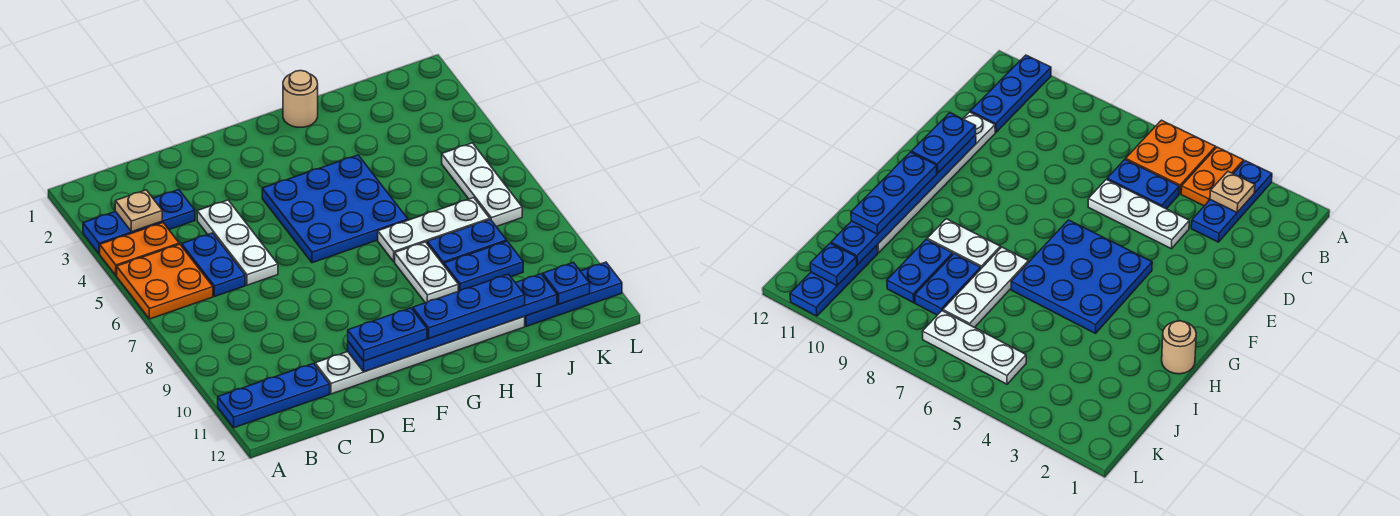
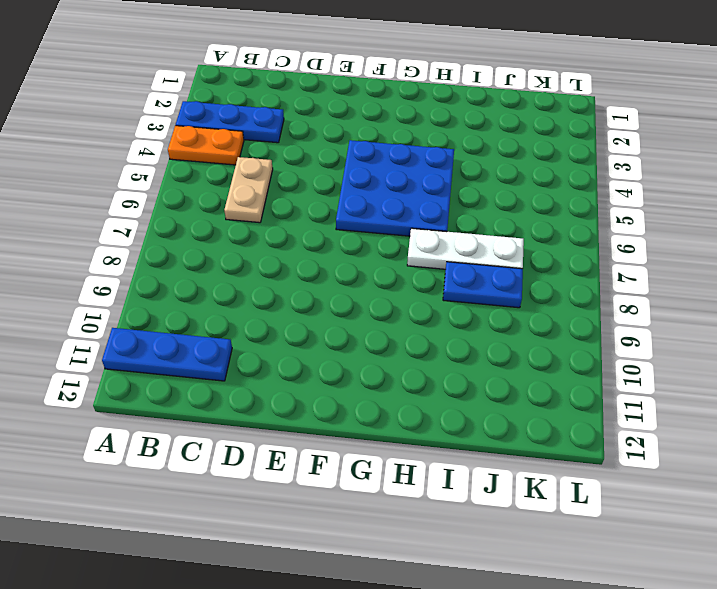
tan plate C5:C6 level 1 -> blue plate C5:C6 level 1
none -> orange plate A5:B6 level 1
none -> white plate D4:D6 level 1
none -> white plate D11:I11 level 1

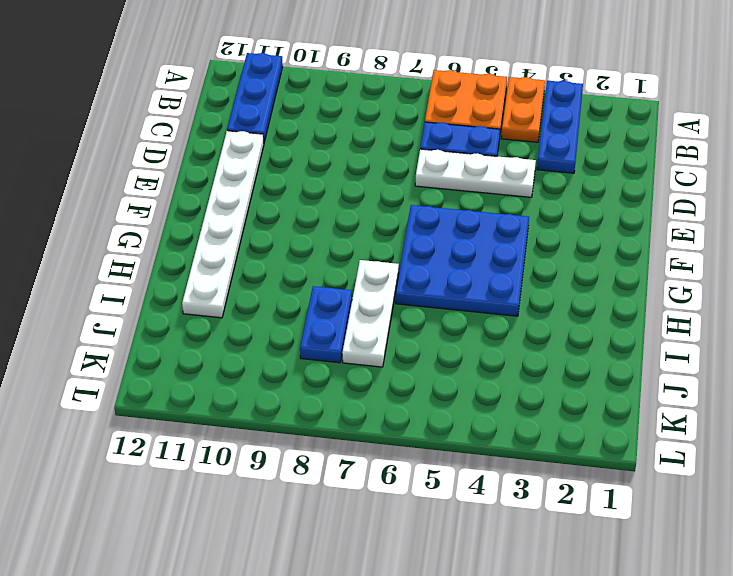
none -> tan round brick H1 level 1
none -> white plate H8:H9 level 1
none -> blue plate I9:J9 level 1

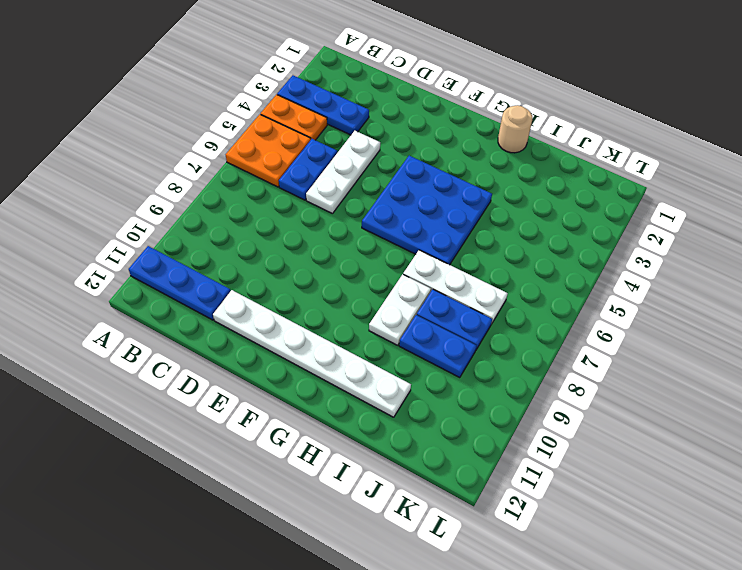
none -> blue plate J11:L11 level 1
none -> white plate K5:K7 level 1
none -> tan plate B3 level 2

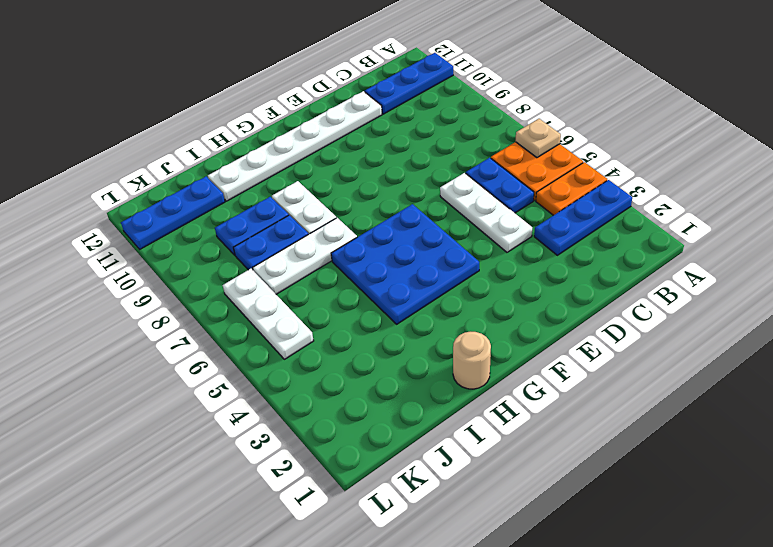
tan plate A6 level 2 -> tan plate B3 level 2
none -> blue plate E11:J11 level 2
none -> blue plate K11 level 2
none -> blue plate E11:F11 level 3

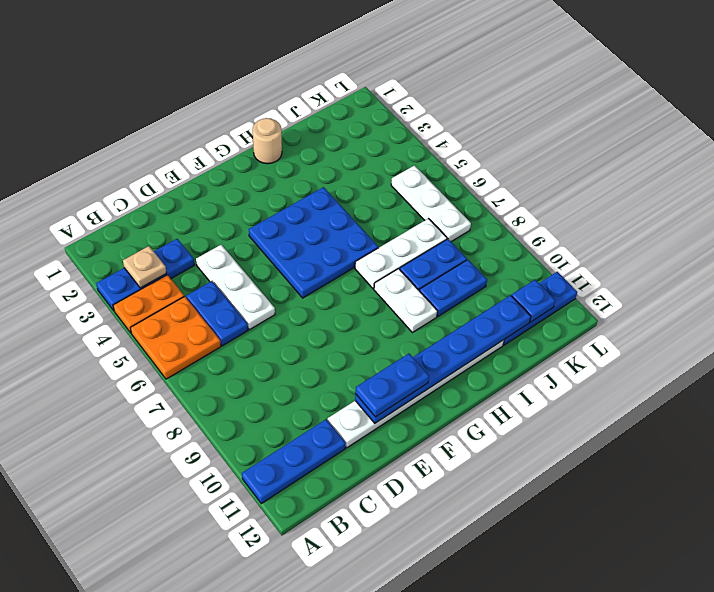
none -> blue plate G11:I11 level 3

